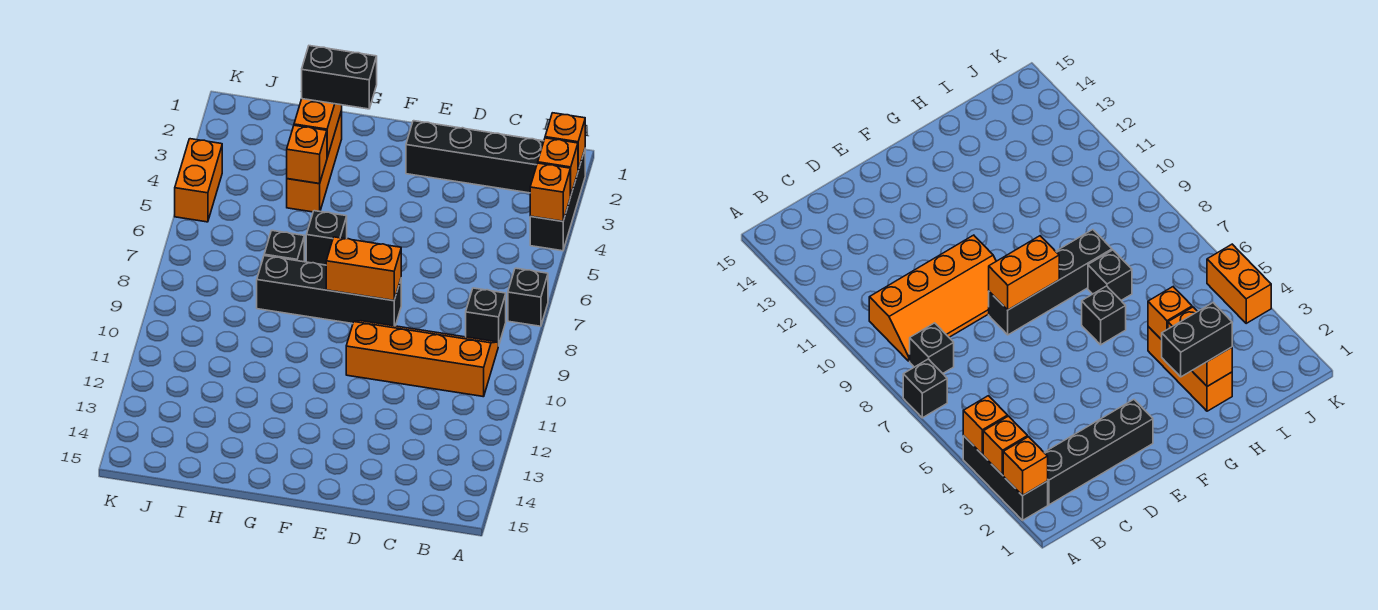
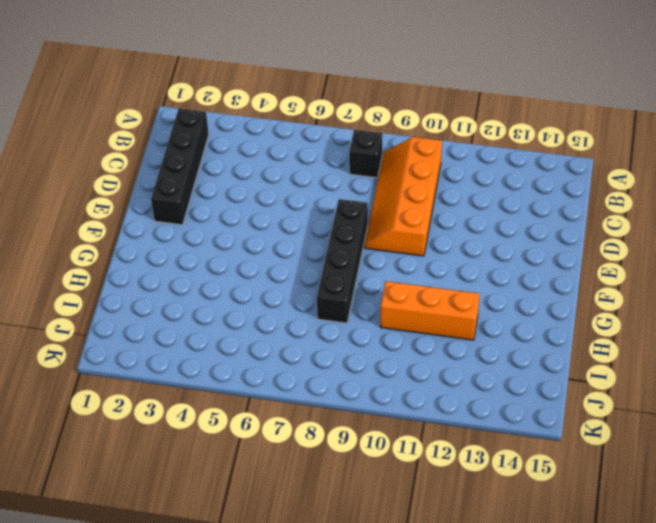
orange brick H10:H12 level 1 -> orange brick H2:H4 level 1
none -> black brick A2:A4 level 1
none -> black brick A7 level 1
none -> black brick G6 level 1

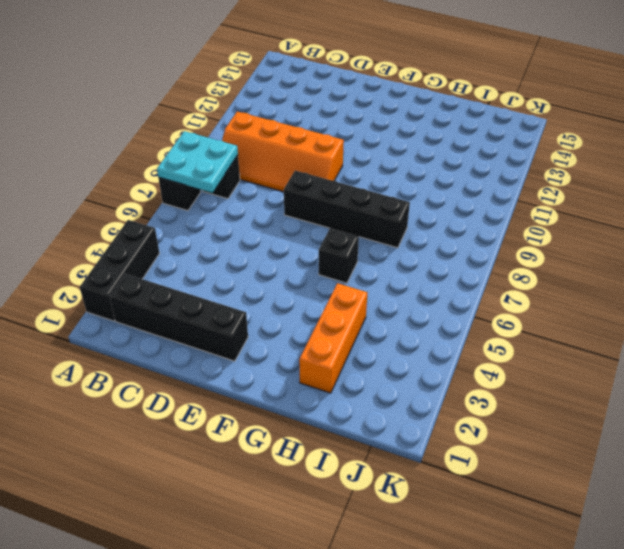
cyan plate A7:B8 level 2 -> none
none -> black brick H7 level 1
none -> orange brick K4:K5 level 1
none -> orange brick A2 level 2

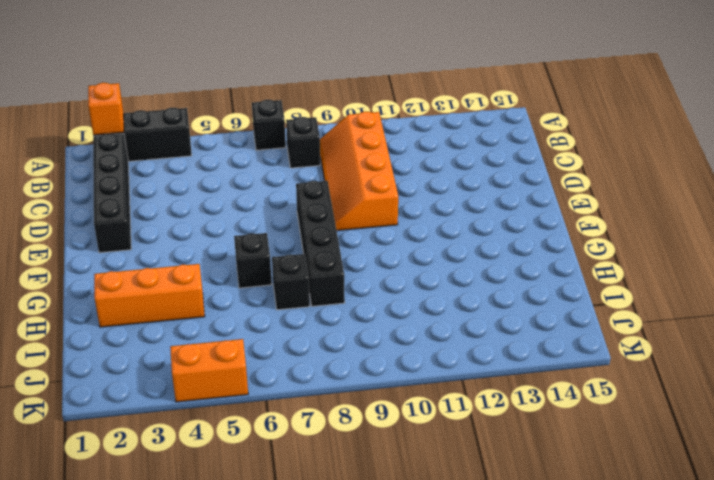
none -> orange brick A3 level 2
none -> orange brick A4 level 2
none -> orange brick E8:F8 level 2

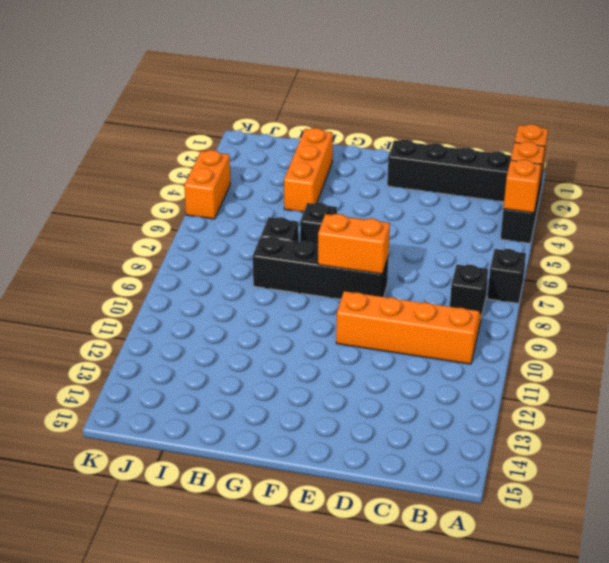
none -> orange brick H2:H3 level 2
none -> orange brick H4 level 2
none -> black brick G2:H2 level 3

